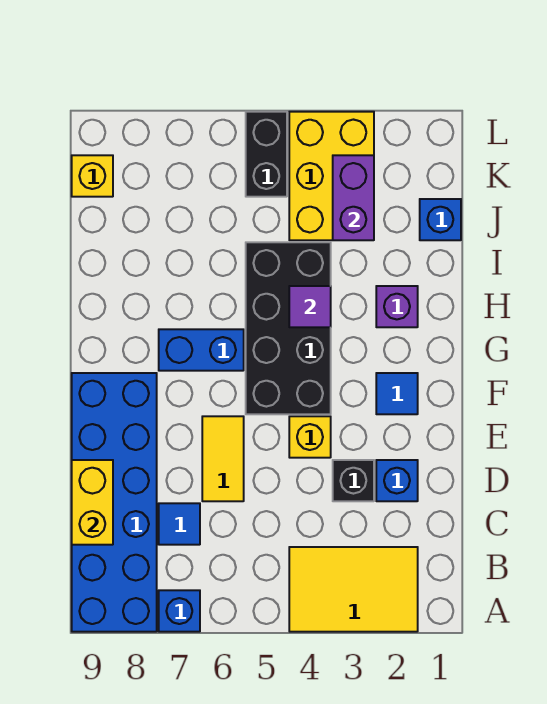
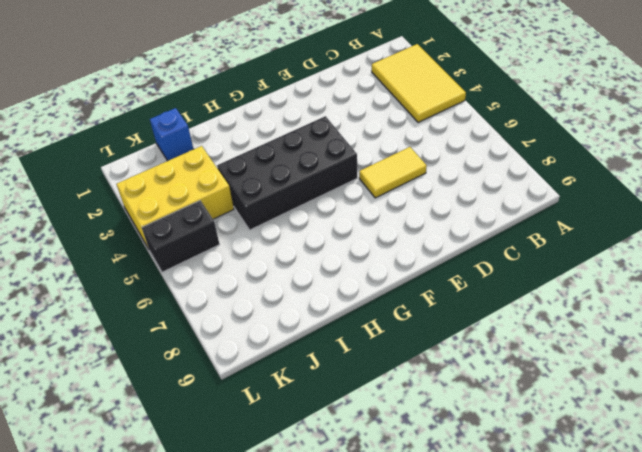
none -> blue brick A7 level 1
none -> blue brick A8:F9 level 1
none -> blue tile C7 level 1

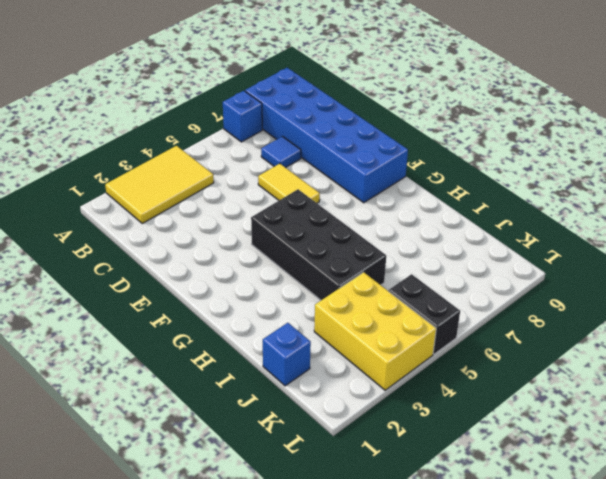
none -> blue brick D2 level 1
none -> black brick D3 level 1
none -> yellow brick E4 level 1

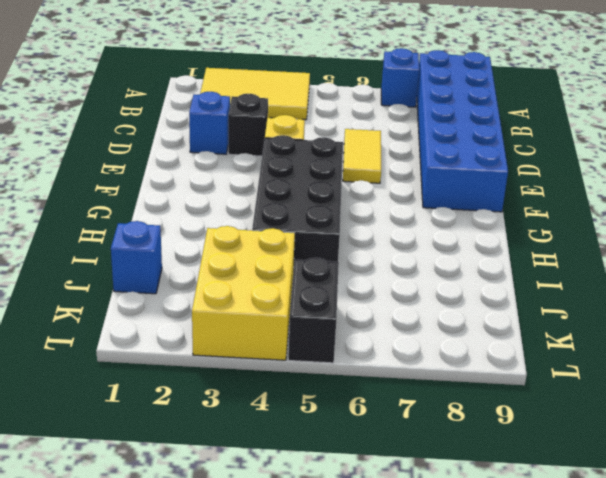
none -> blue tile C7 level 1
none -> blue tile F2 level 1
none -> blue brick G6:G7 level 1

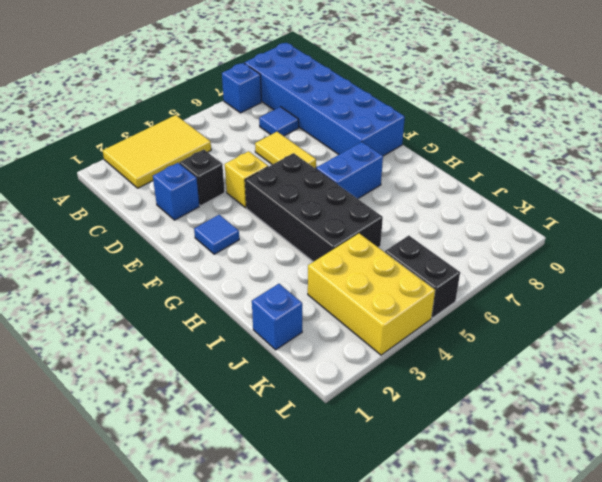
none -> purple brick H2 level 1
none -> yellow brick K9 level 1
none -> yellow brick C9:D9 level 2

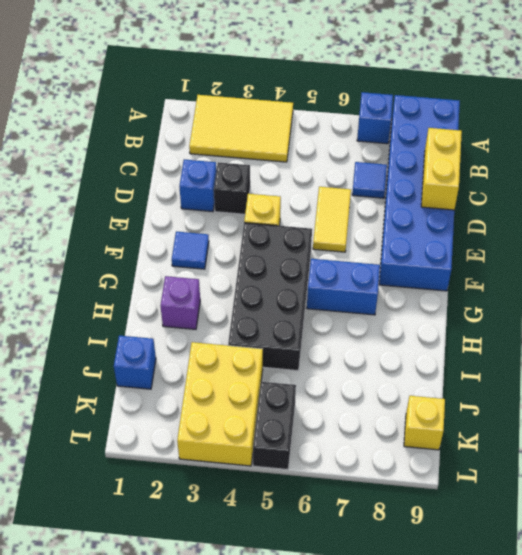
none -> purple tile H4 level 2
none -> purple brick J3:K3 level 2

